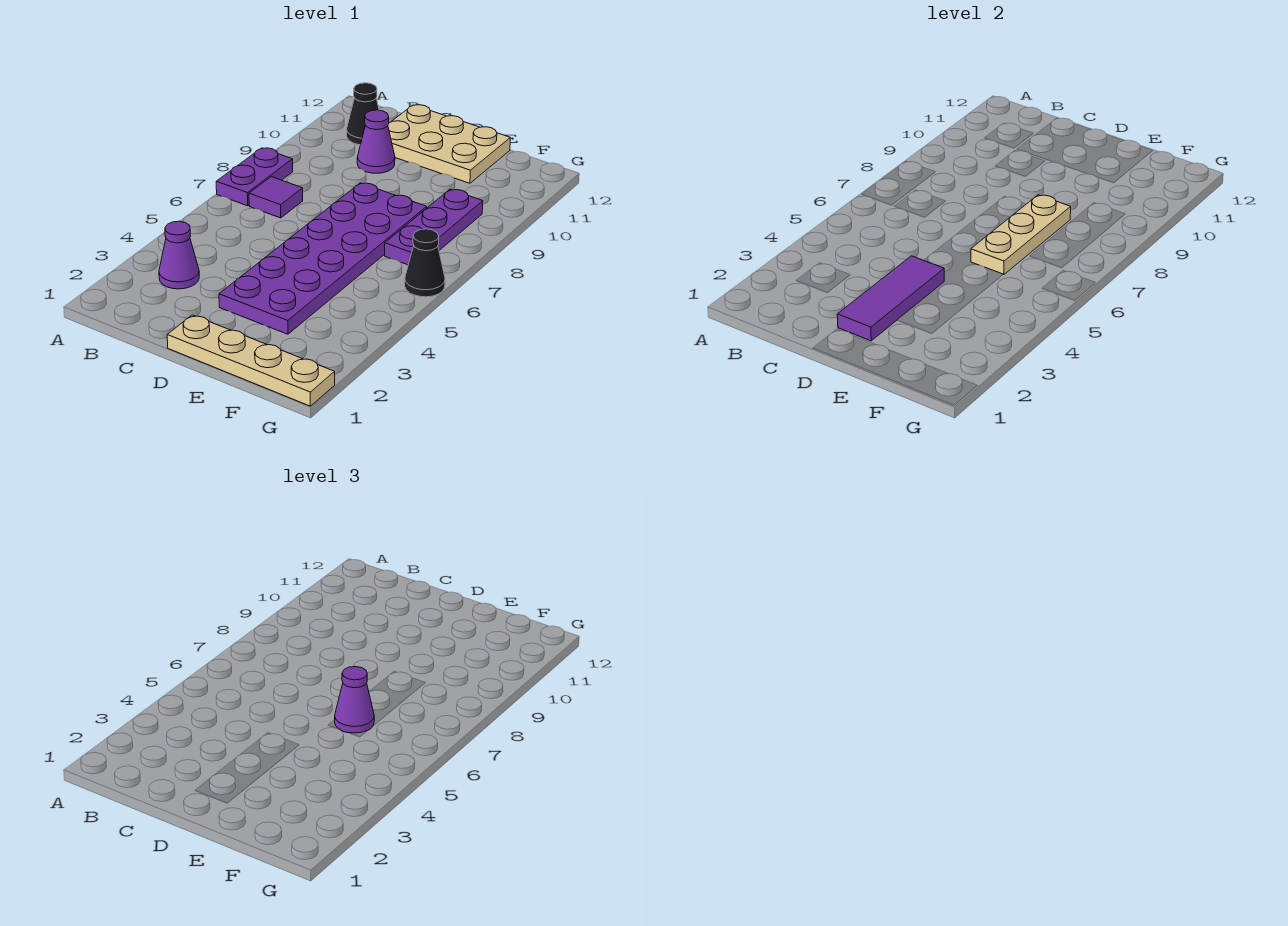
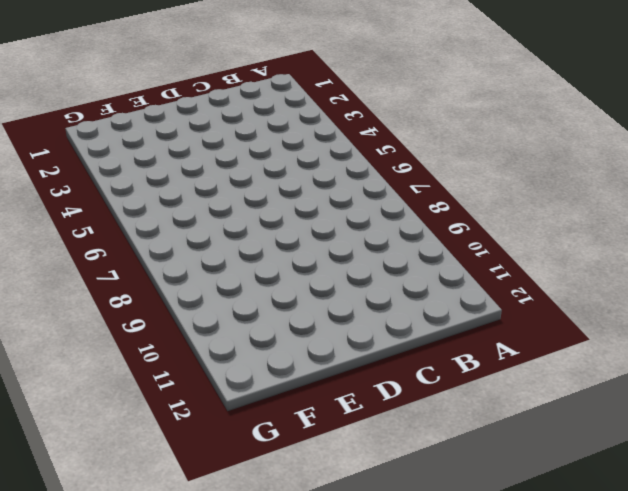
none -> purple plate A7:A8 level 1
none -> purple cone B3 level 1
none -> purple tile B7 level 1

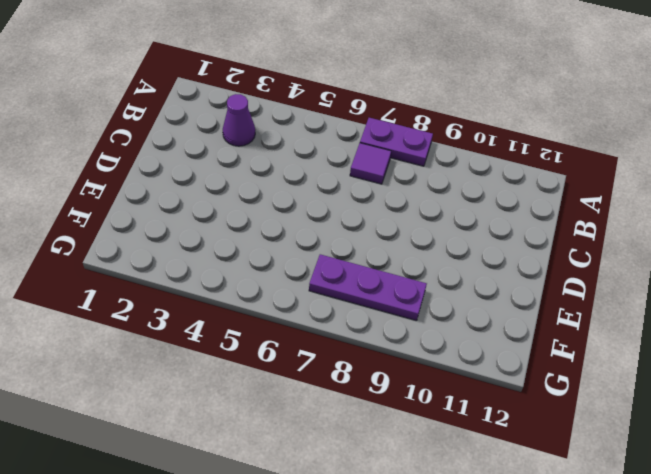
none -> black cone B11 level 1
none -> purple cone C10 level 1
none -> tan plate C11:E12 level 1

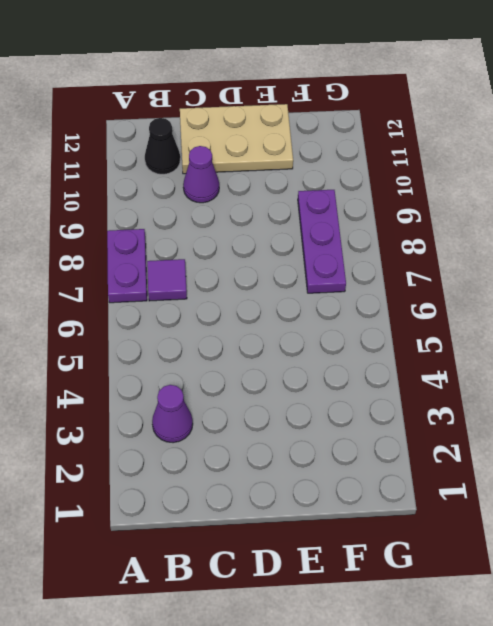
none -> tan plate D1:G1 level 1
none -> purple plate D3:E8 level 1
none -> black cone G6 level 1

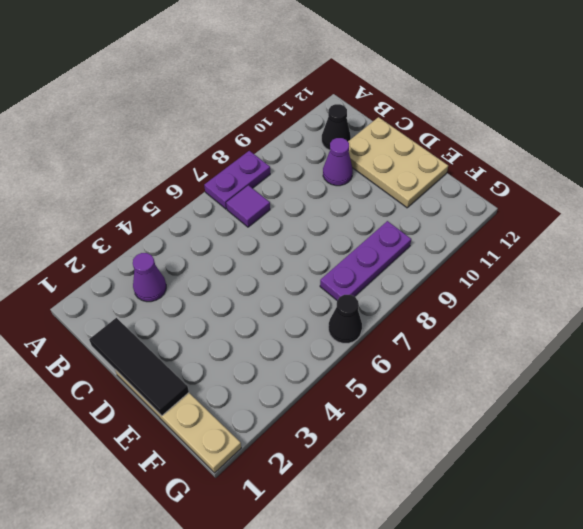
black tile C1:E1 level 2 -> none
none -> purple plate D3:E8 level 1
none -> purple tile D2:D4 level 2
none -> tan plate E6:E8 level 2

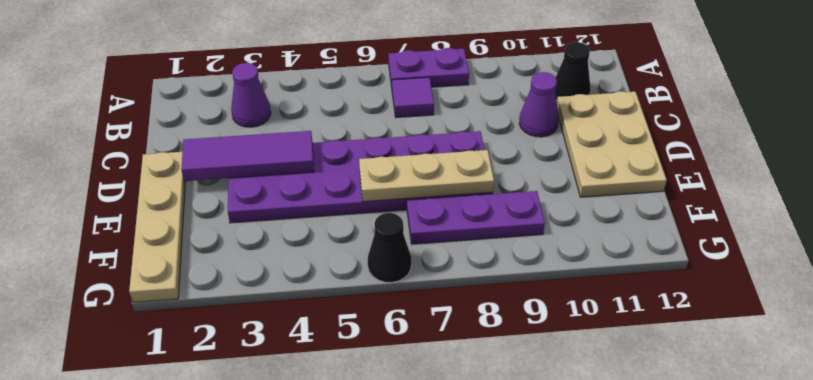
none -> purple cone E6 level 3

